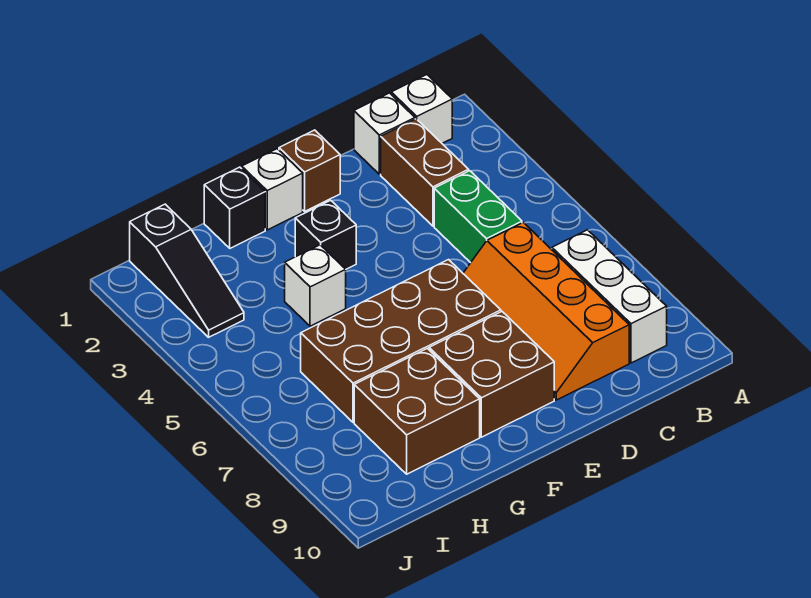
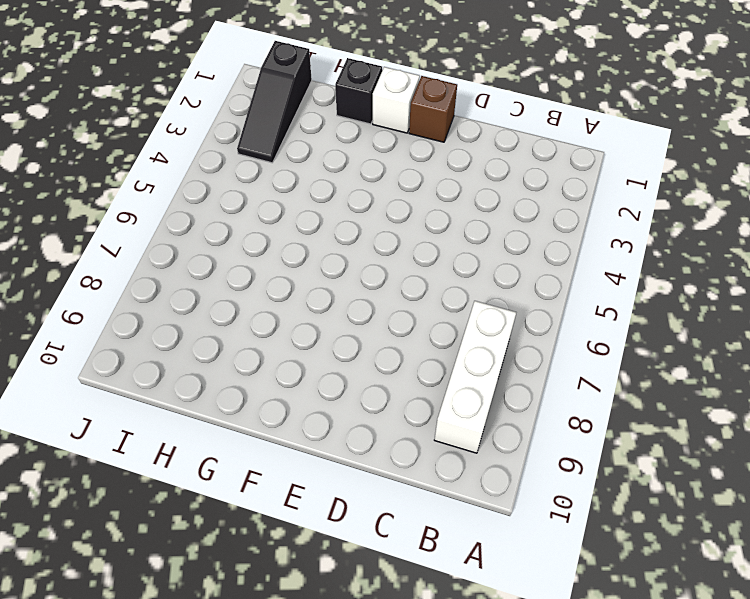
none -> white brick B1 level 1
none -> white brick C1 level 1
none -> brown brick C2:C3 level 1

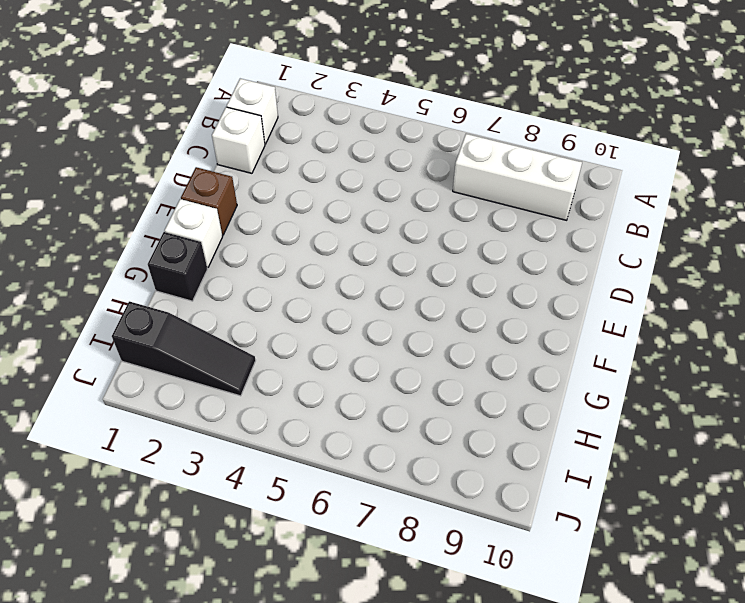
none -> brown brick C2:C3 level 1
none -> green brick C4:C5 level 1
none -> orange slope C6:D9 level 1 top C

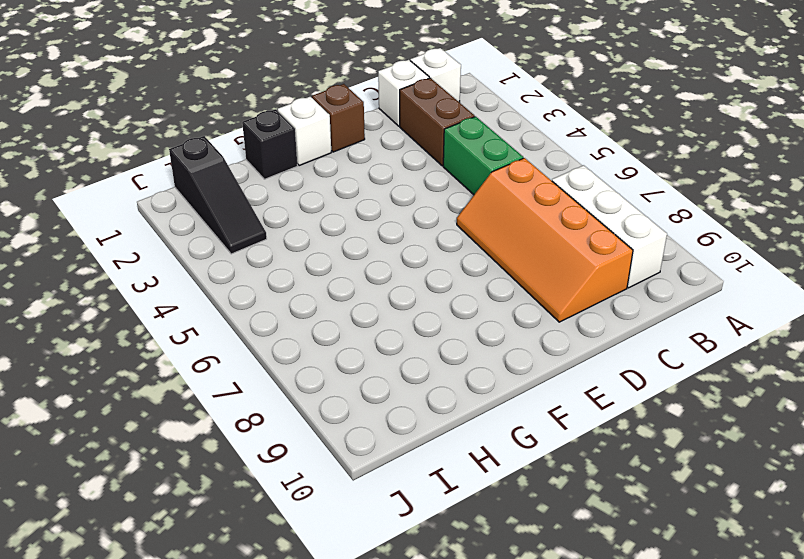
none -> brown brick E6:H7 level 1
none -> brown brick E8:F9 level 1
none -> black brick F3 level 1

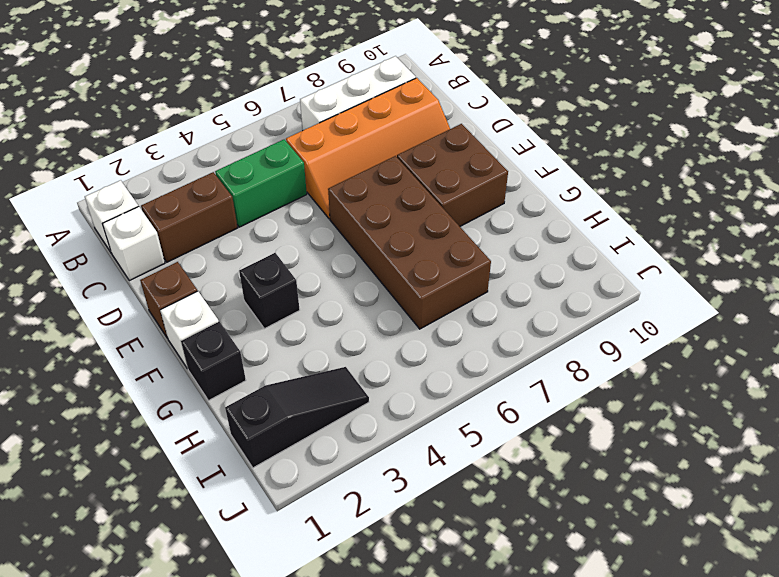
none -> white brick G4 level 1
none -> brown brick G8:H9 level 1

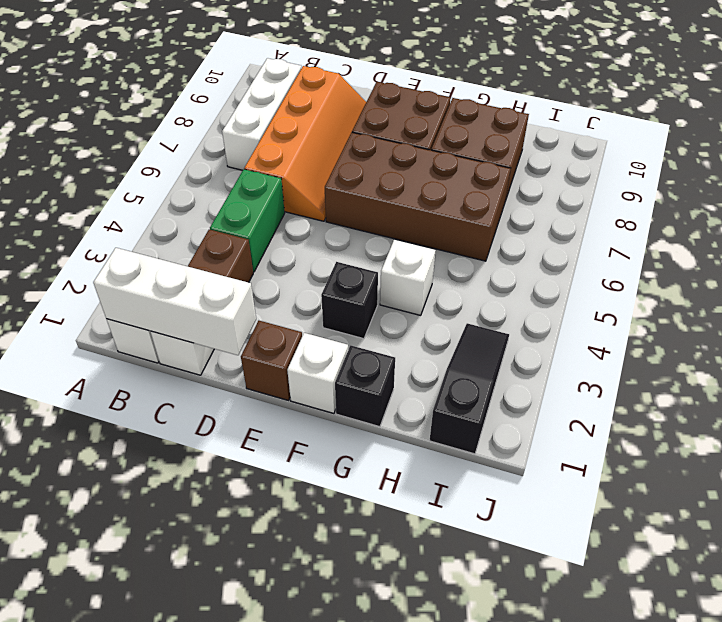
white brick B1:D1 level 2 -> none

